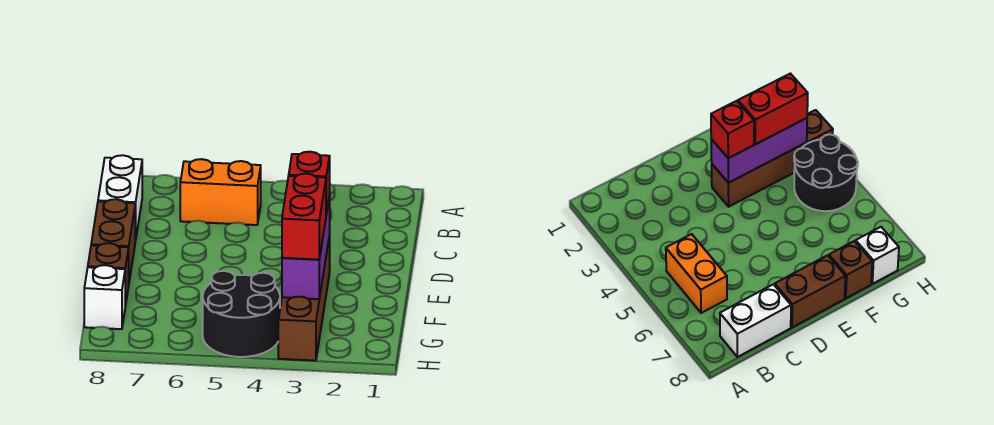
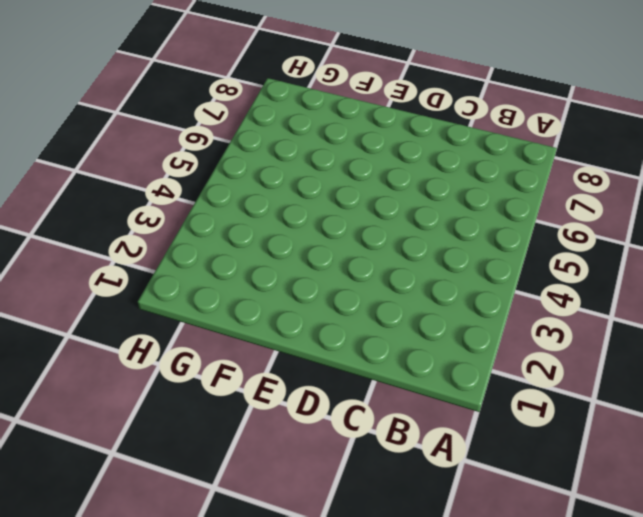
none -> orange brick B5:B6 level 1
none -> white brick B8:C8 level 1

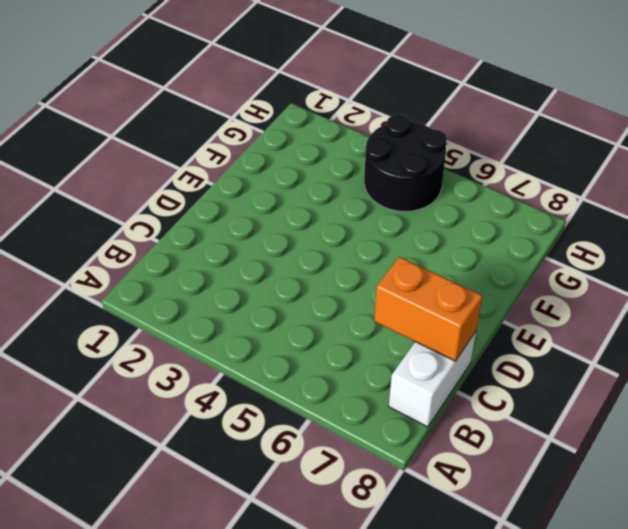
orange brick C7:C8 level 2 -> orange brick B5:B6 level 1
none -> brown brick D8:E8 level 1
none -> brown brick E3:H3 level 1

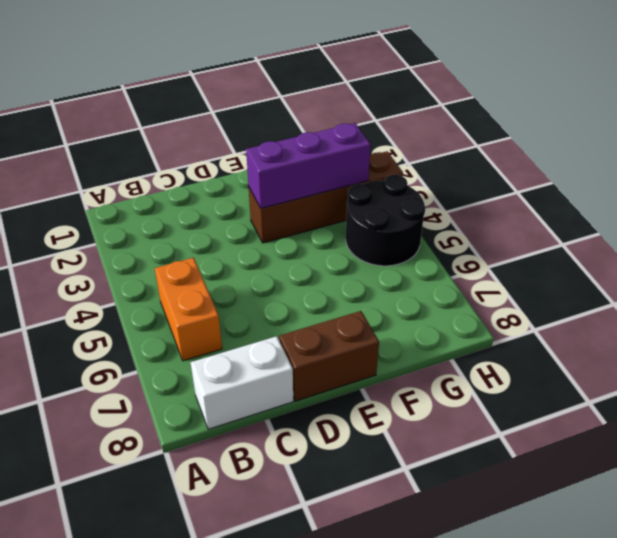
none -> brown brick F8 level 1
none -> white brick G8 level 1

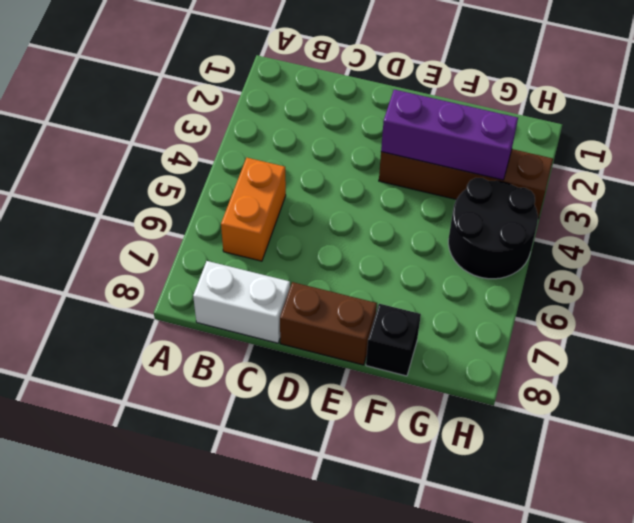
black brick F8 level 1 -> brown brick F8 level 1
none -> white brick G8 level 1
none -> red brick E3 level 3

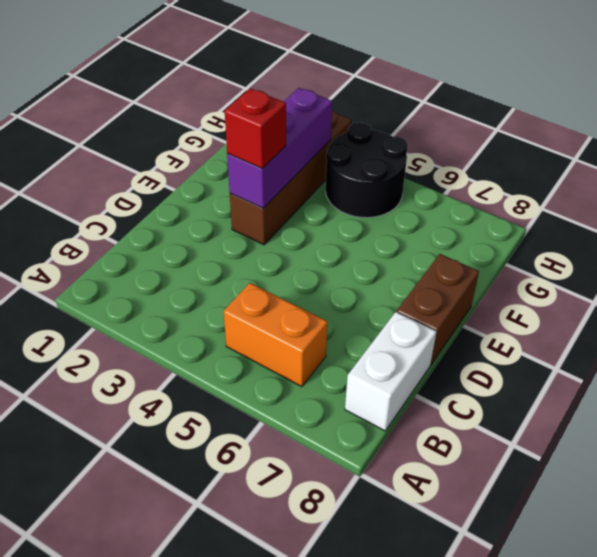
none -> brown brick F8 level 1
none -> white brick G8 level 1

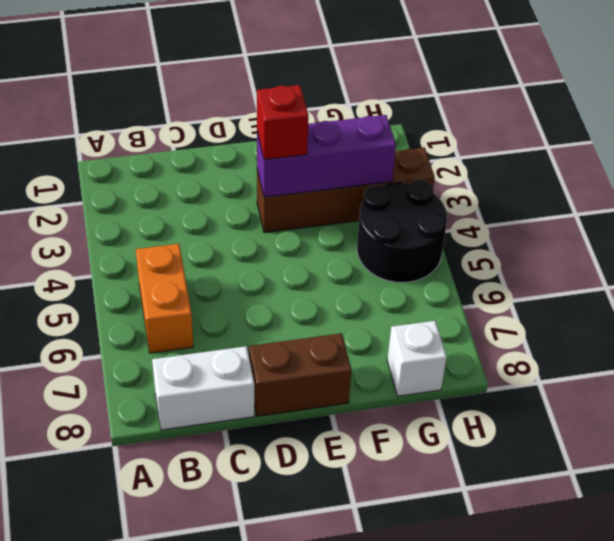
none -> brown brick F8 level 1
none -> red brick F3:G3 level 3

